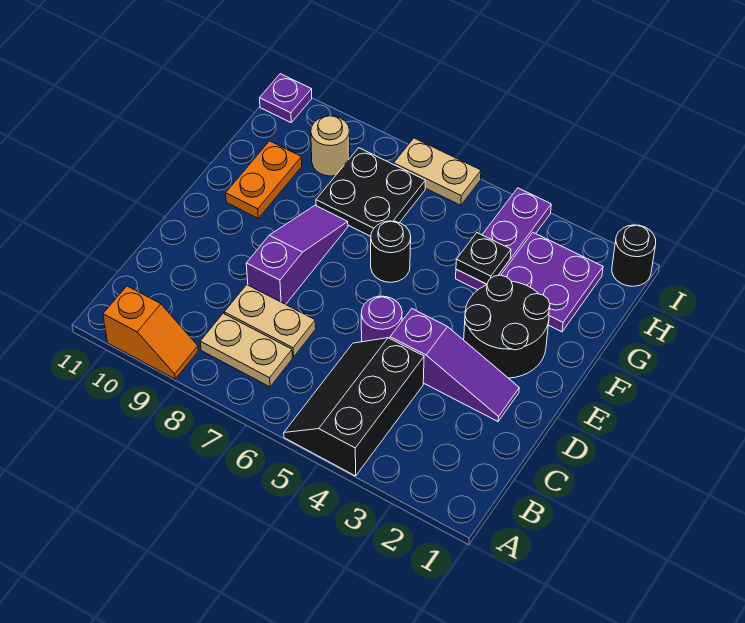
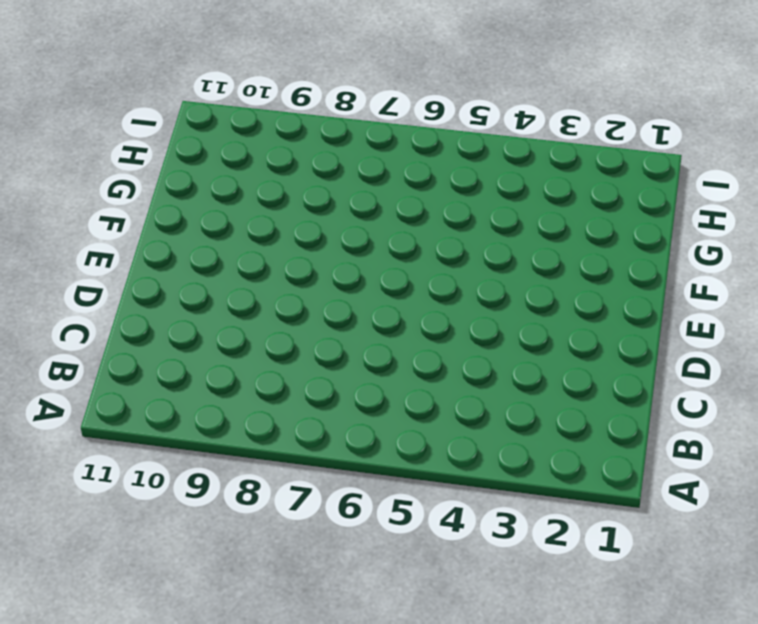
none -> black slope A4:C5 level 1 top 4
none -> orange slope A9:A10 level 1 top 10
none -> tan plate B7:B8 level 1

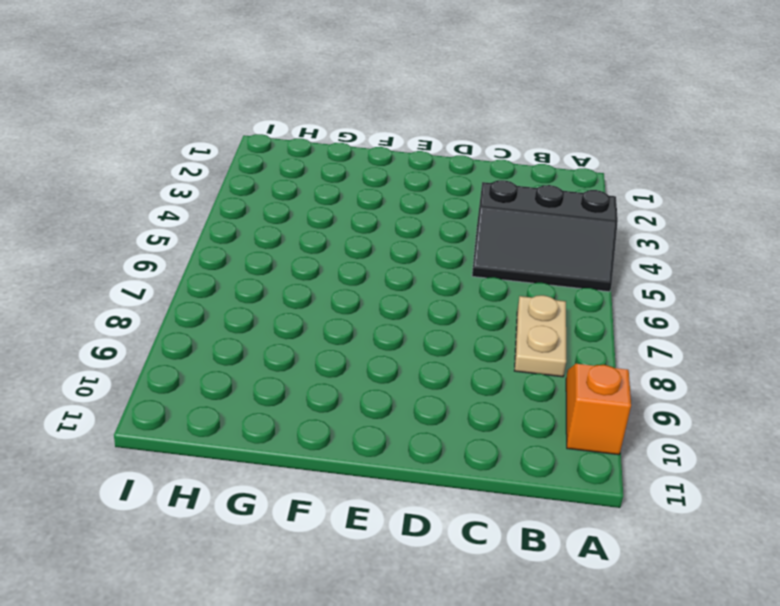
none -> tan plate C7:C8 level 1
none -> purple slope D2:D4 level 1 top 4
none -> purple round brick D5 level 1

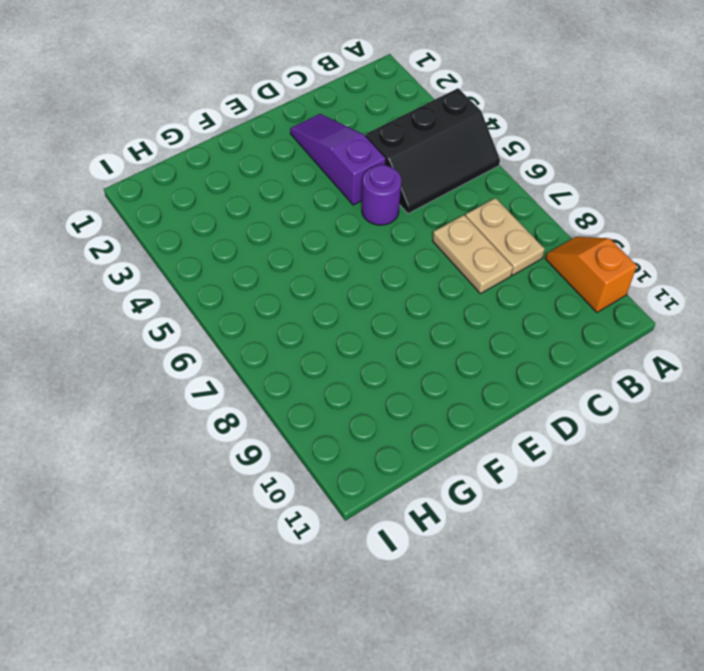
none -> purple slope D8:F8 level 1 top D
none -> black round brick E2:F3 level 1
none -> black round brick F6 level 1

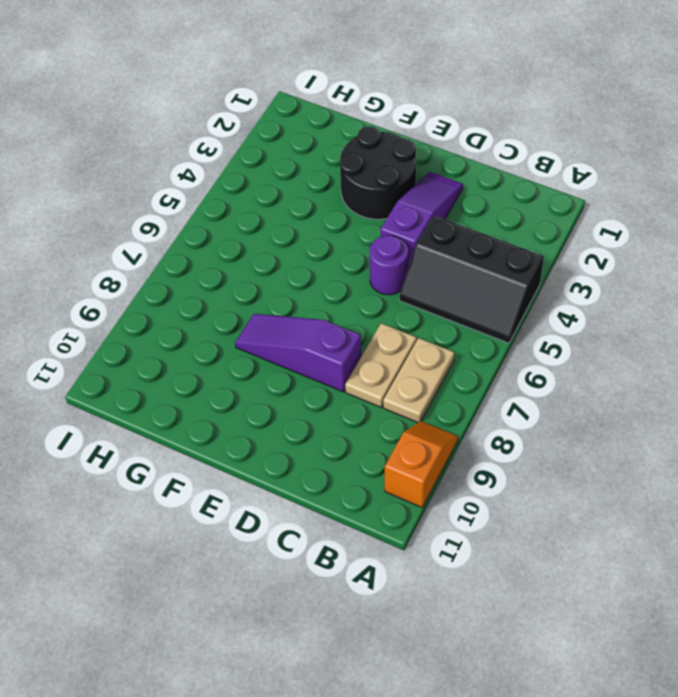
none -> black round brick F6 level 1
none -> orange plate F10:G10 level 1
none -> purple plate G2:H3 level 1

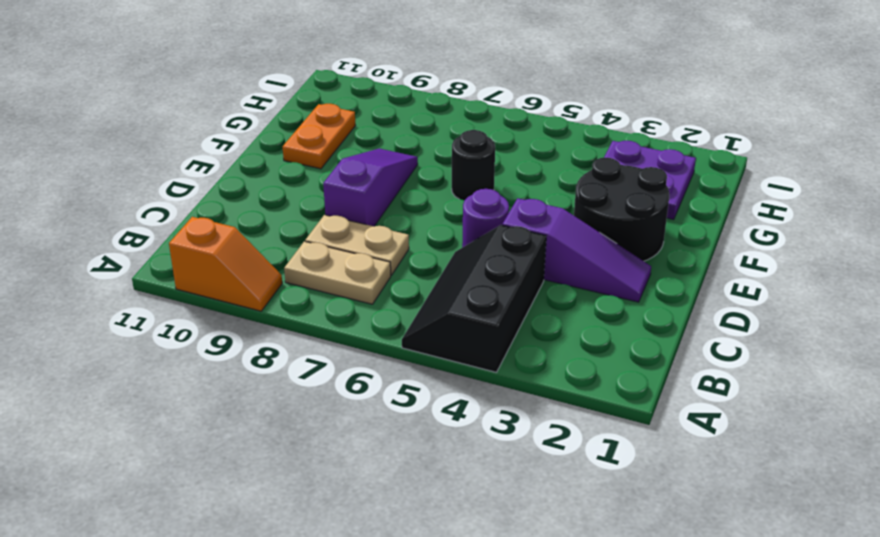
none -> purple plate G4:I4 level 1
none -> black plate G7:H8 level 1
none -> tan round brick H9 level 1

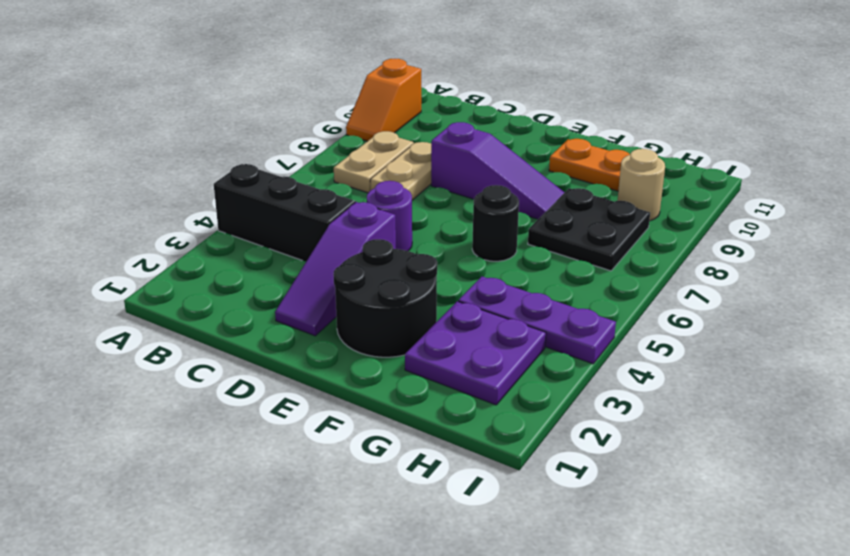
none -> black round brick I1 level 1
none -> tan plate I6:I7 level 1
none -> purple plate I11 level 1

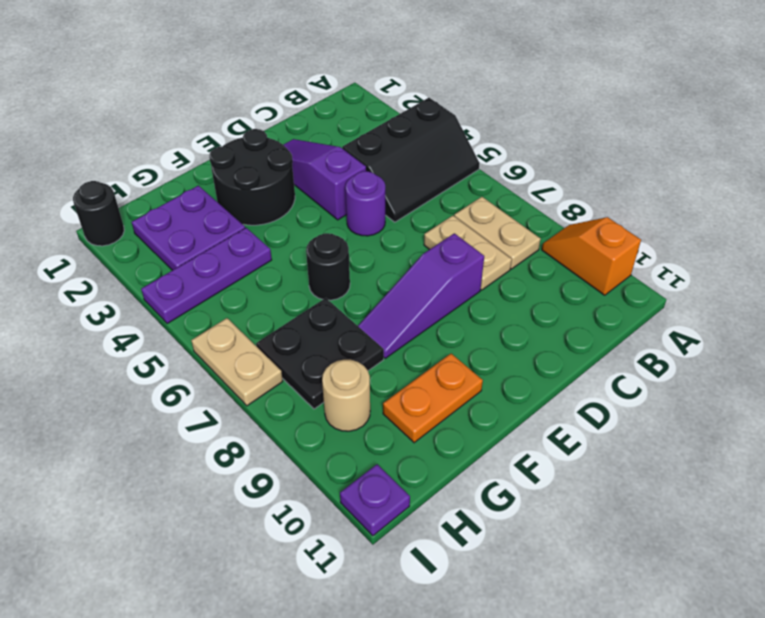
none -> black plate G4 level 2

